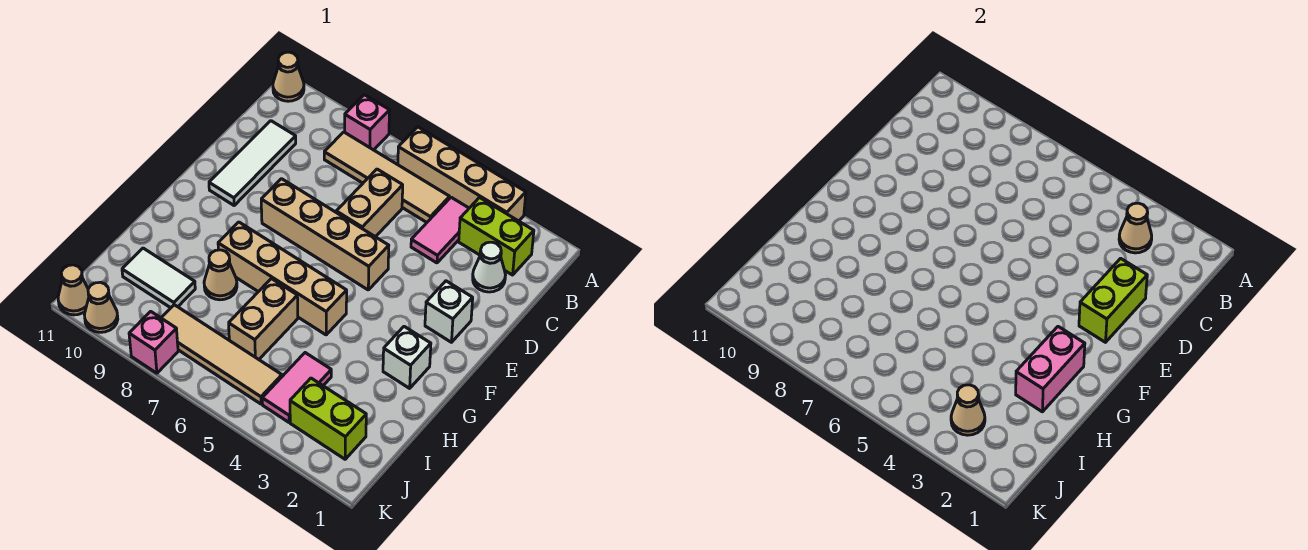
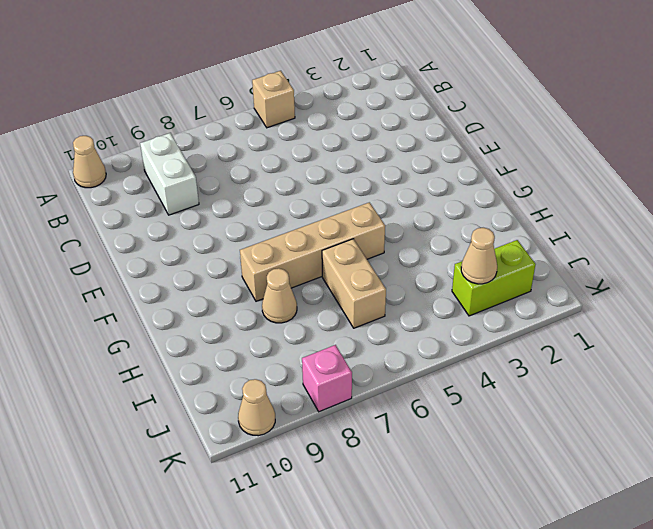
tan brick A5 level 1 -> tan brick A3:A6 level 1
white brick B9:C9 level 1 -> none
none -> pink brick A8 level 1
none -> lime brick B2:B3 level 1
none -> pink tile B4:C4 level 1

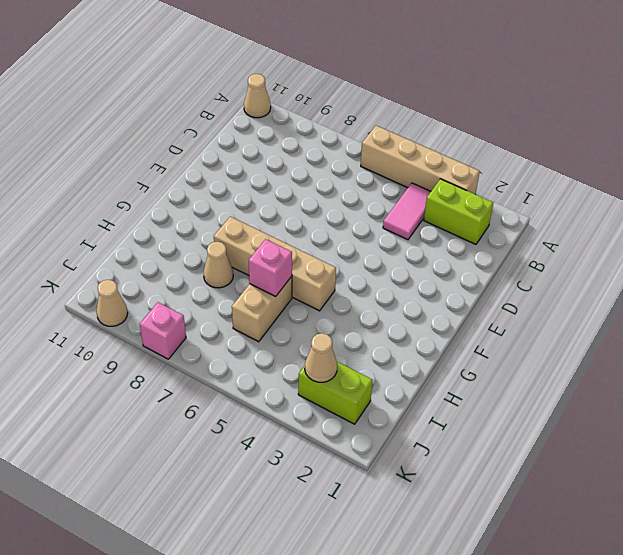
pink brick H6 level 2 -> pink brick A8 level 1
none -> tan tile B5:B8 level 1
none -> white cone C2 level 1
none -> tan brick C6:D6 level 1

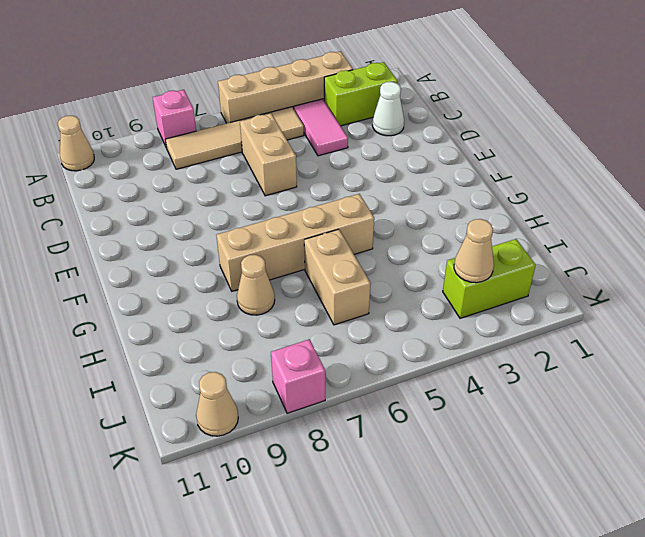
none -> white tile C10:E10 level 1
none -> white brick E2 level 1
none -> tan brick E5:E8 level 1

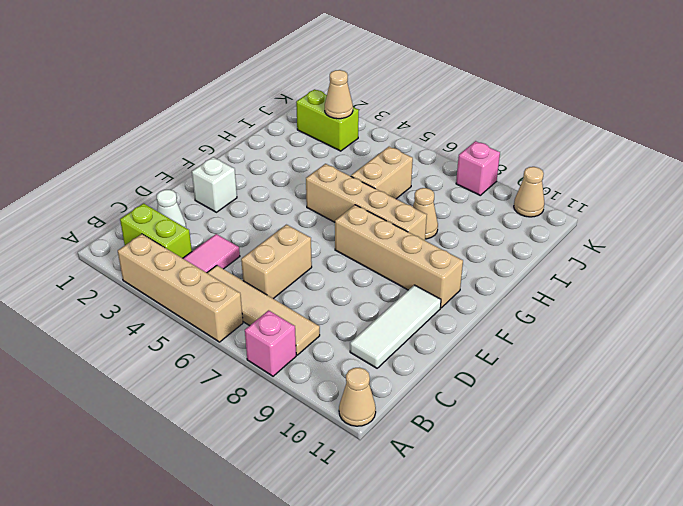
tan brick F7:F10 level 1 -> tan brick E5:E8 level 1
none -> white brick G2 level 1
none -> pink tile I4:J4 level 1
none -> white tile I9:I10 level 1

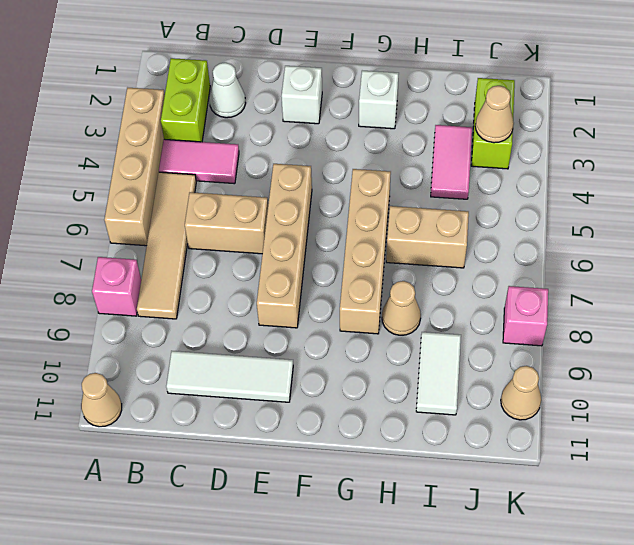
pink tile I3:I4 level 1 -> pink tile I4:J4 level 1
none -> tan tile J5:J8 level 1
none -> tan cone K11 level 1
none -> tan cone B3 level 2

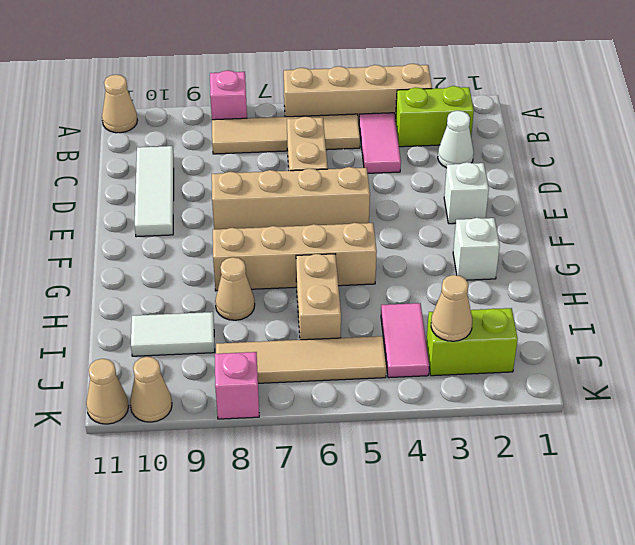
none -> tan cone B3 level 2
none -> lime brick D2:E2 level 2
none -> pink brick G2:H2 level 2

